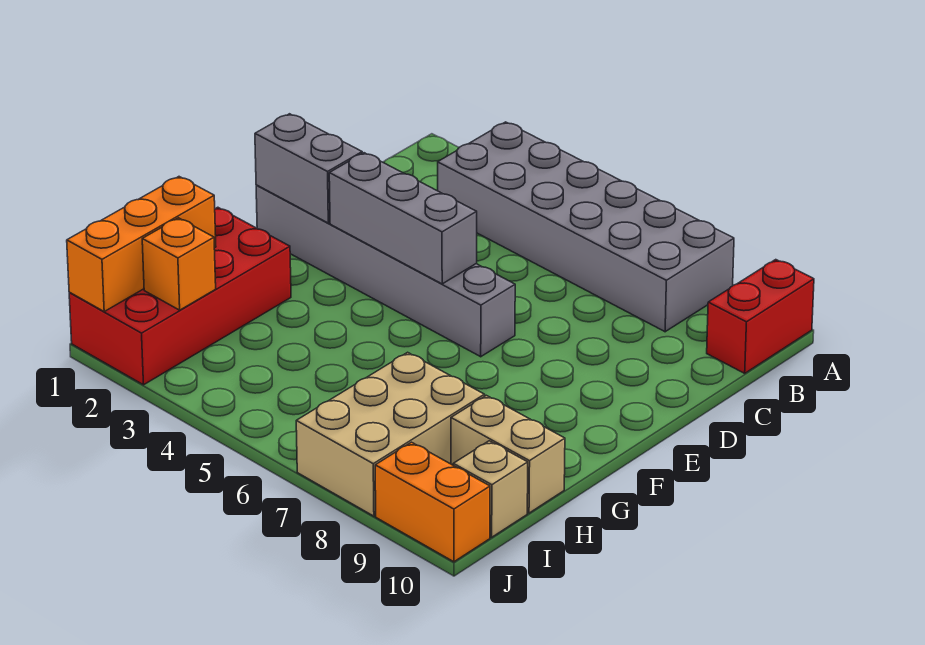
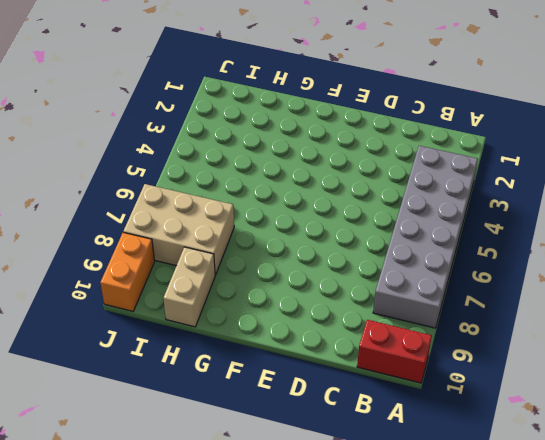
none -> grey brick E1:E6 level 1
none -> red brick G1:J2 level 1
none -> tan brick I10 level 1

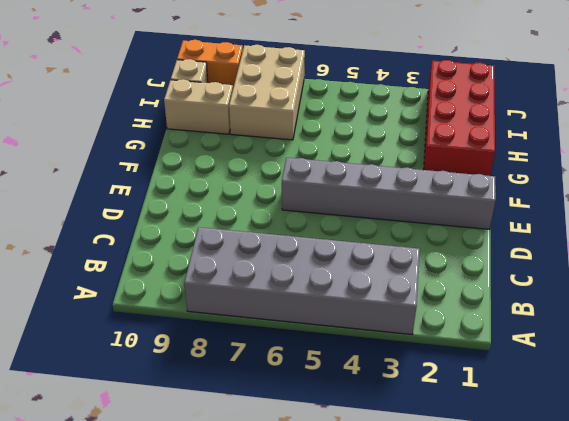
none -> red brick A10:B10 level 1
none -> grey brick E1:E2 level 2
none -> grey brick E3:E5 level 2

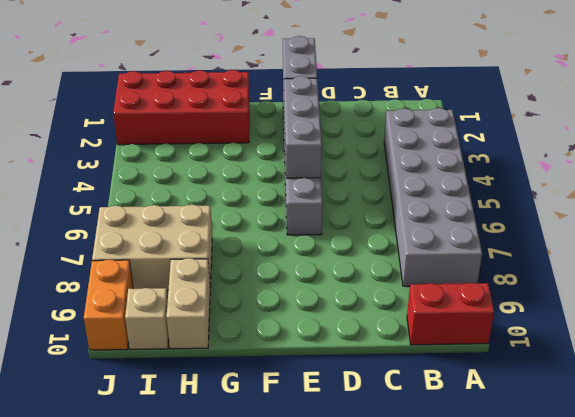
none -> orange brick H1:J1 level 2
none -> orange brick I2 level 2

